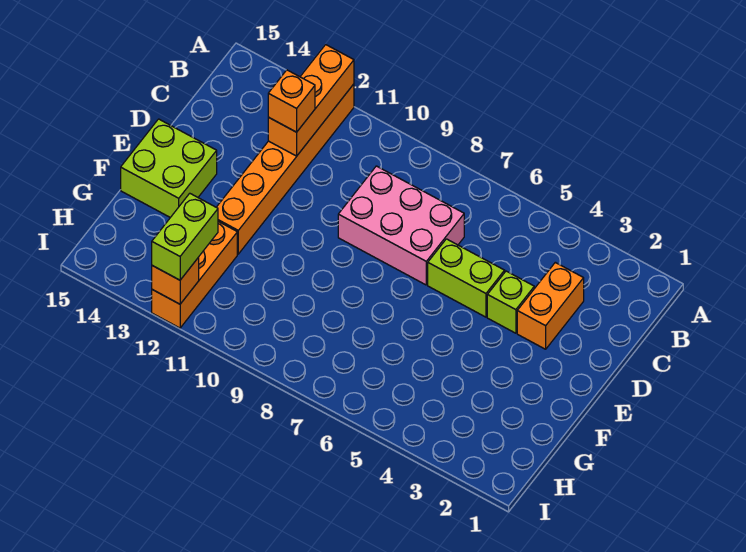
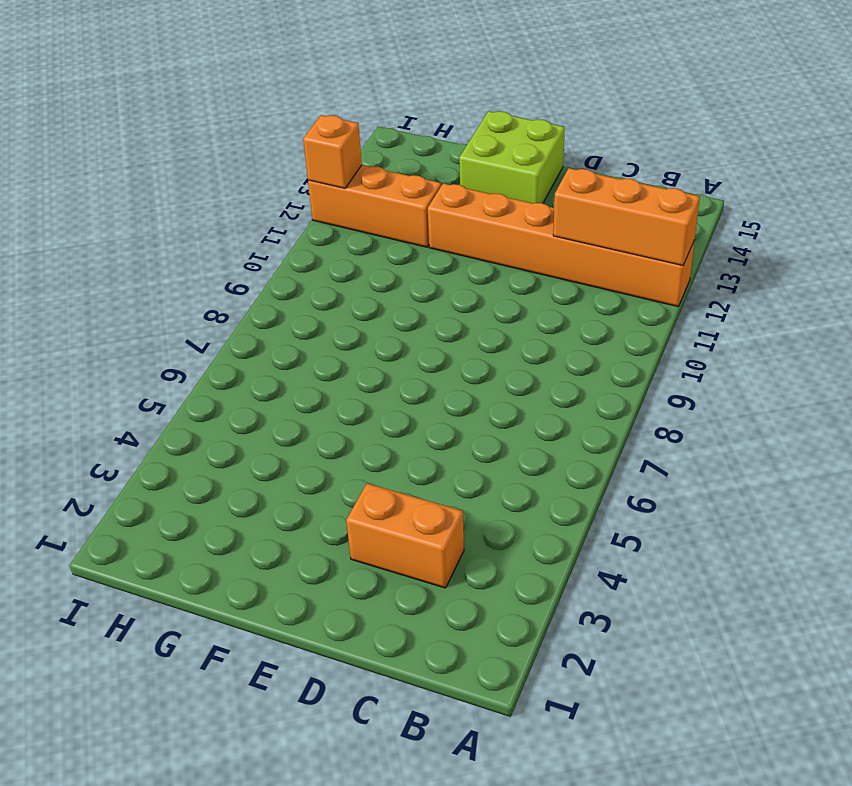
none -> pink brick C7:D9 level 1
none -> lime brick D4 level 1

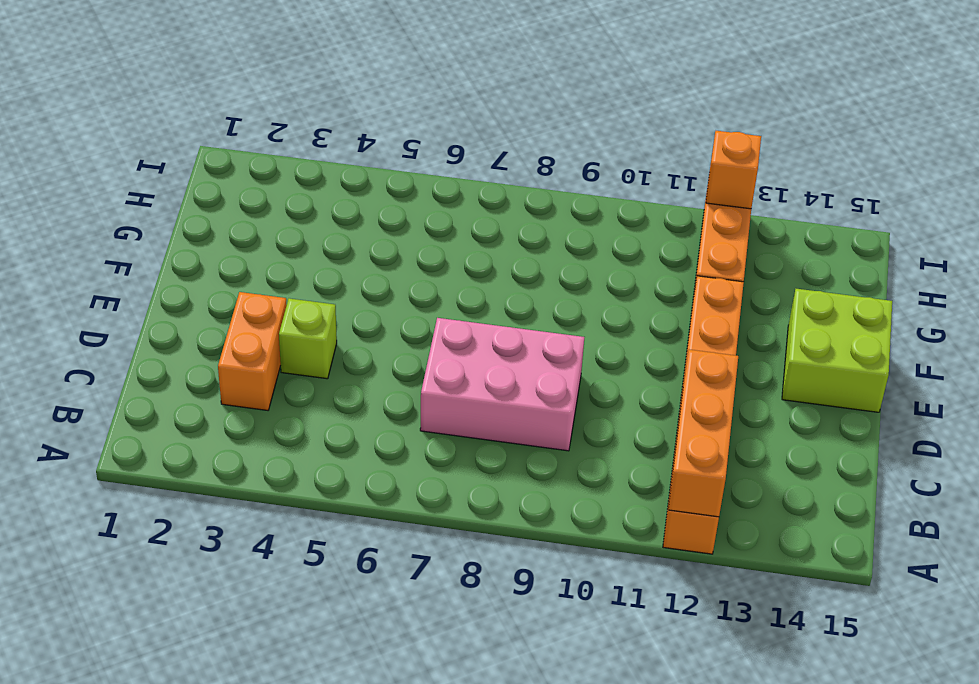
none -> lime brick D5:D6 level 1
none -> orange brick C12 level 3

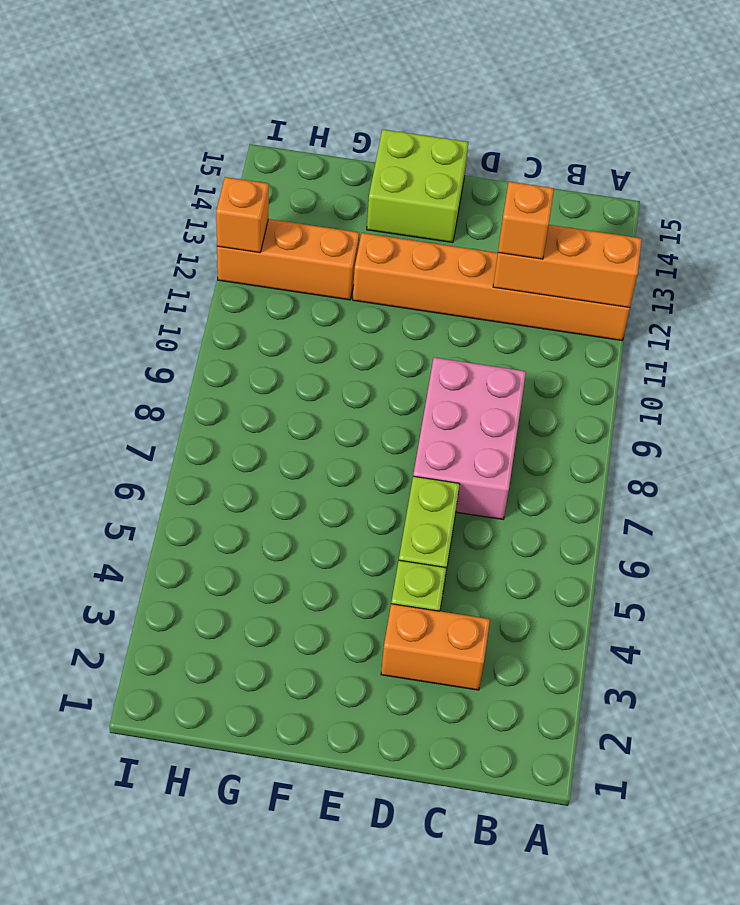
none -> lime brick H12:I12 level 3

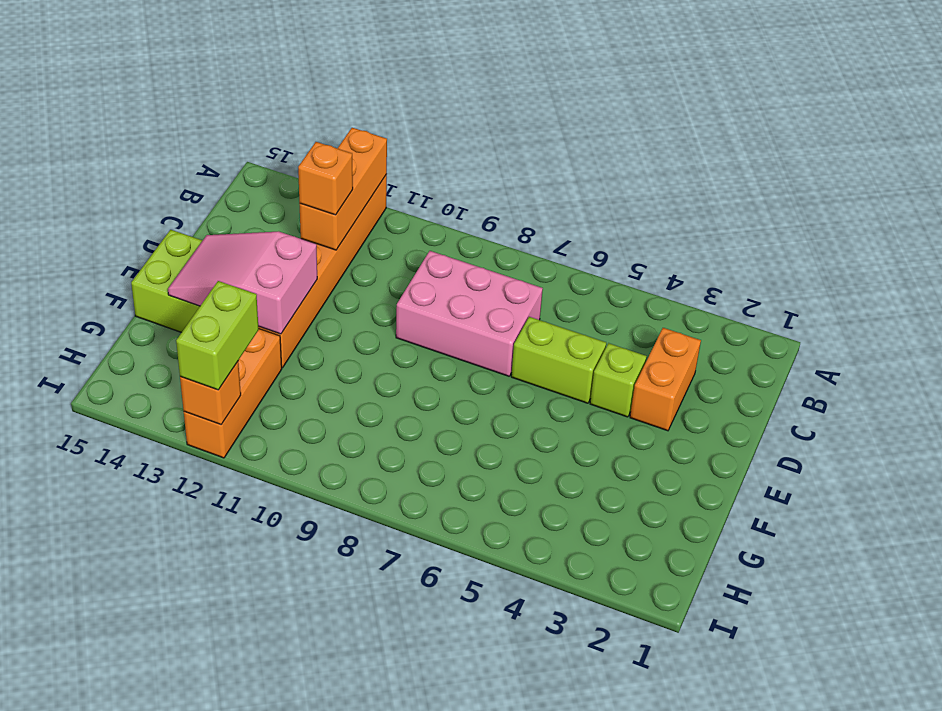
pink slope E12:F14 level 2 top 12 -> none

